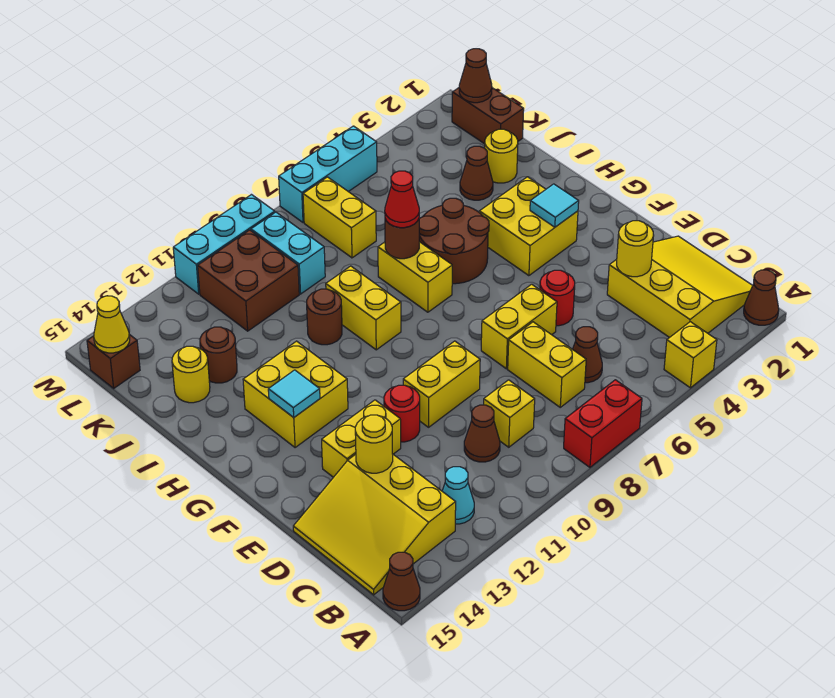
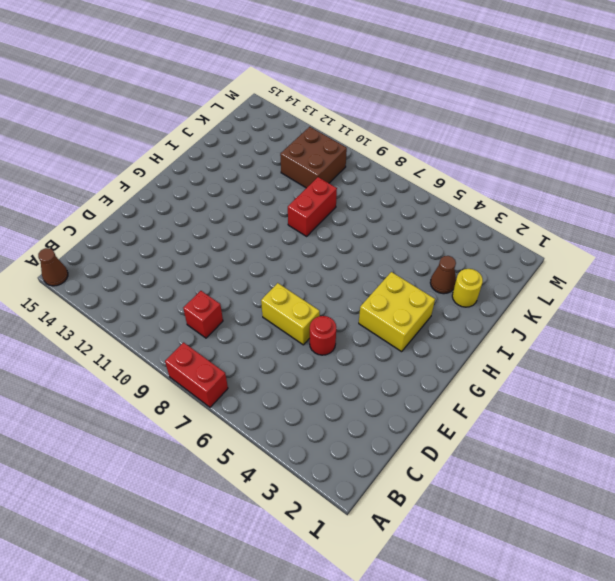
red brick C9 level 1 -> yellow brick C9 level 1
red brick I9:J9 level 1 -> yellow brick H9:I9 level 1
none -> brown cone A1 level 1
none -> yellow brick A4 level 1
none -> yellow slope B1:D3 level 1 top 3
none -> cyan cone B12 level 1

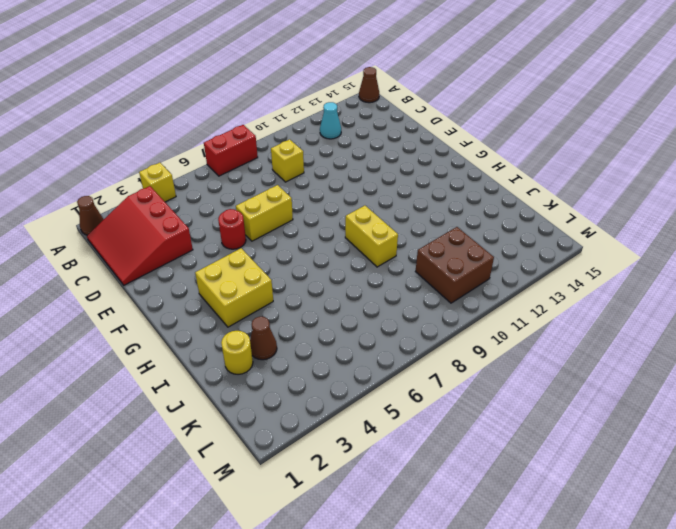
red slope B1:D3 level 1 top 3 -> yellow slope B1:D3 level 1 top 3
none -> yellow slope B13:D15 level 1 top 13
none -> brown cone C6 level 1
none -> yellow brick C7:D7 level 1
none -> brown cone C10 level 1

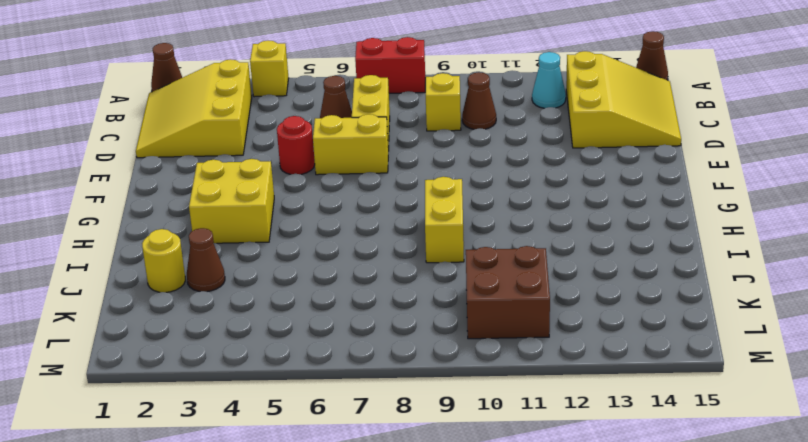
none -> yellow brick E9:E10 level 1
none -> red round brick E11 level 1
none -> yellow brick E12:E13 level 1
none -> yellow brick G12:H13 level 1

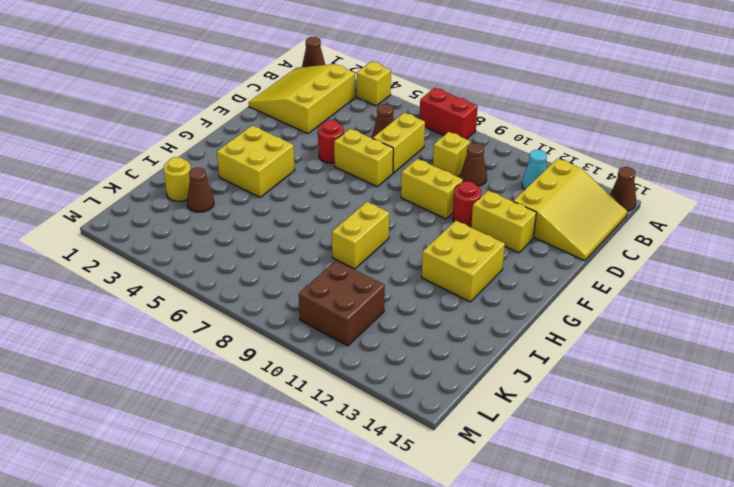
none -> brown round brick H5:I6 level 1
none -> yellow brick H7:I7 level 1
none -> brown round brick I10 level 1
none -> brown round brick J13 level 1

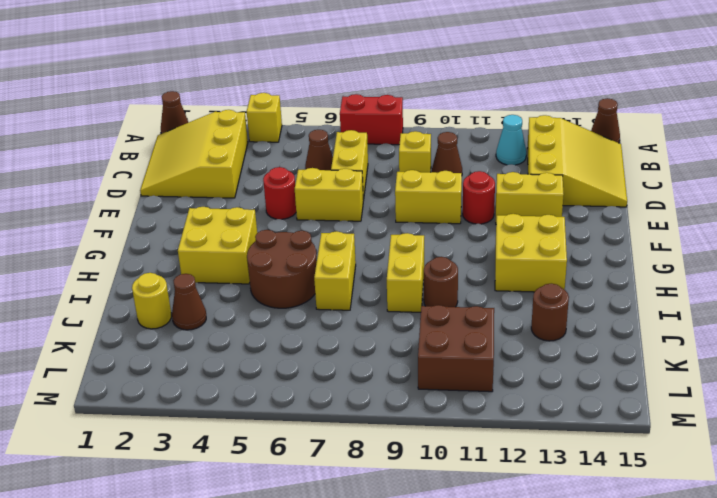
none -> yellow round brick J14 level 1
none -> brown brick K1:L1 level 1
none -> yellow brick K7:L7 level 1
none -> cyan brick K9:L9 level 1

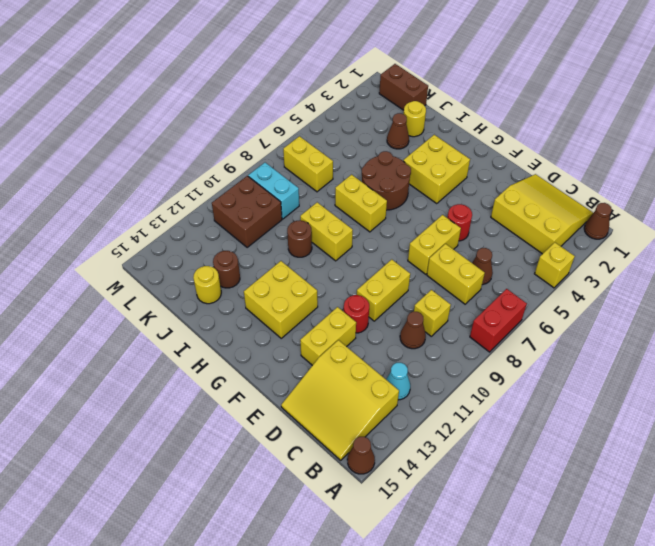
none -> brown brick L15 level 1
none -> cyan brick M5:M7 level 1
none -> cyan brick M9:M11 level 1
none -> yellow round brick D3 level 2

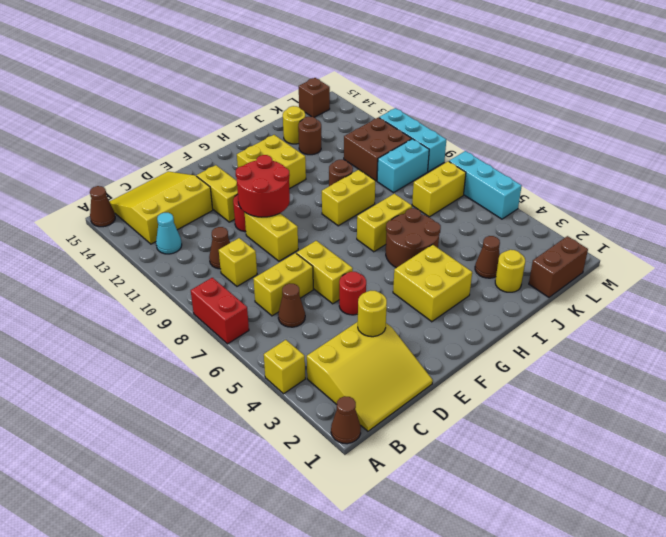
red round brick E10:F11 level 2 -> none
none -> yellow round brick D13 level 2
none -> cyan tile G3 level 2
none -> cyan tile G13 level 2
none -> brown round brick I7 level 2

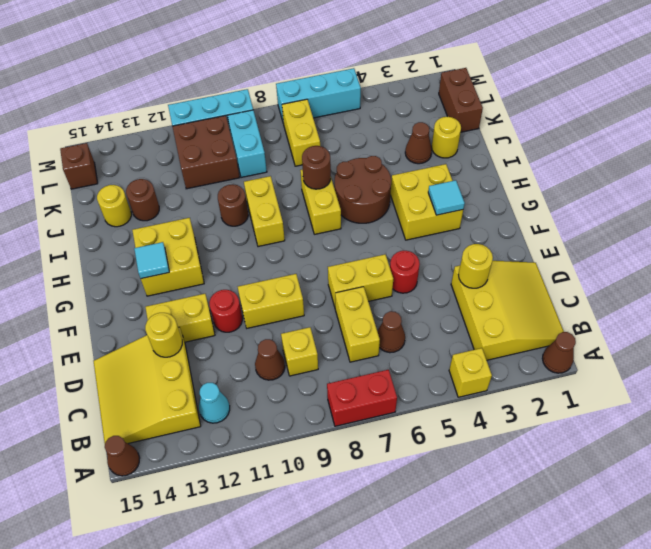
none -> brown cone L1 level 2
none -> yellow cone L15 level 2
none -> red cone I7 level 3

